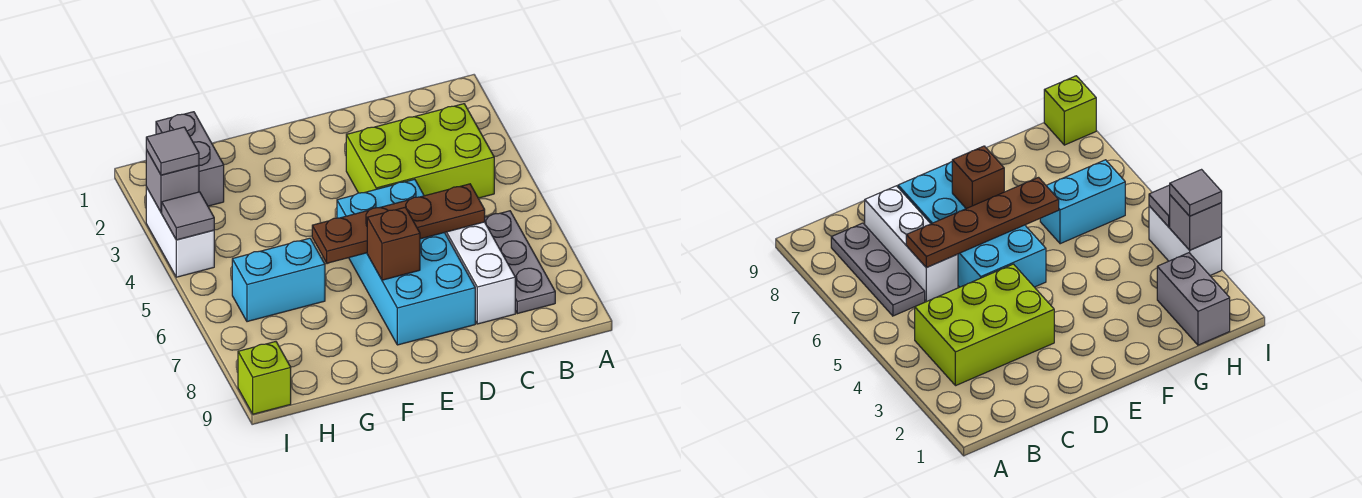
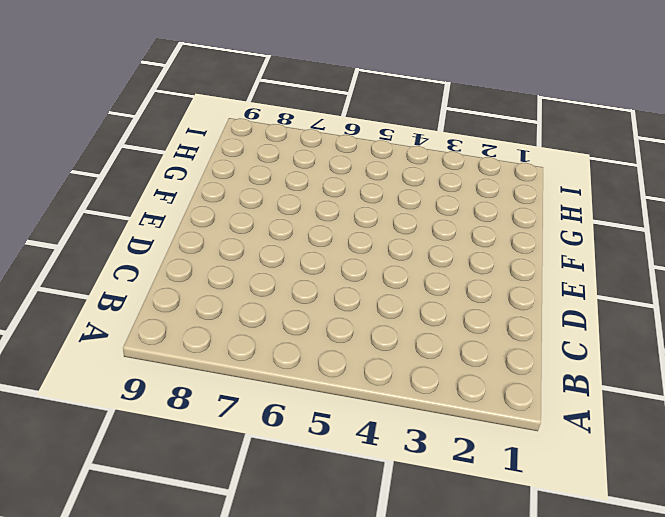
none -> lime brick B3:D4 level 1
none -> grey plate B6:B8 level 1
none -> white brick C6:C8 level 1

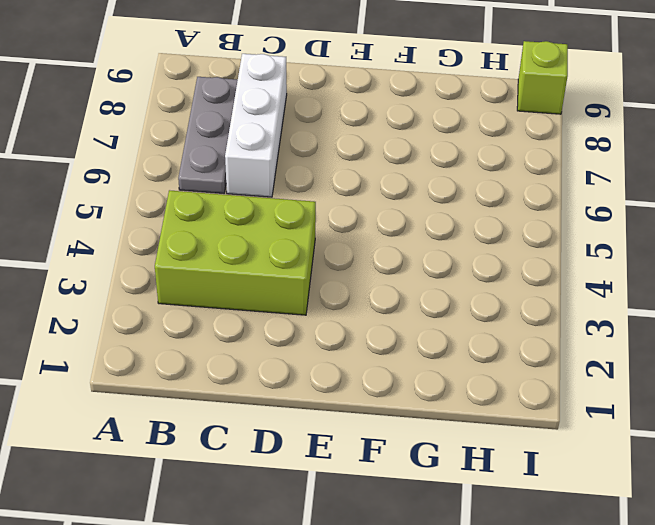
none -> cyan brick D5:E8 level 1
none -> cyan brick G6:H6 level 1
none -> grey brick H1:H2 level 1

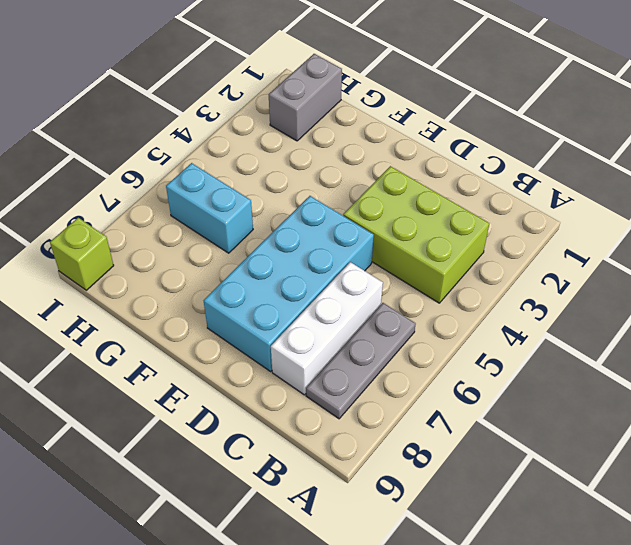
none -> white brick I3:I4 level 1
none -> brown plate C6:F6 level 2
none -> brown brick E7 level 2

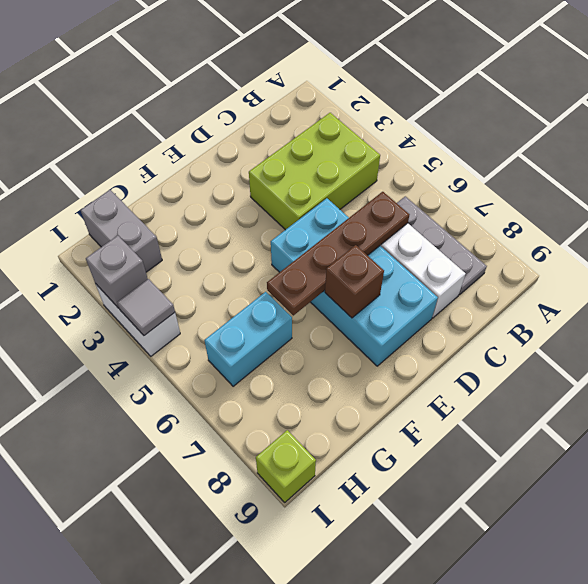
none -> grey tile I3 level 3

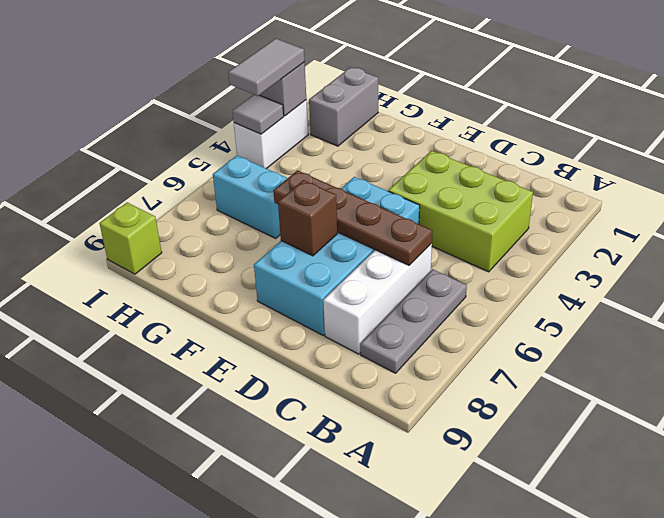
grey tile I3:I4 level 3 -> grey tile I3 level 3

